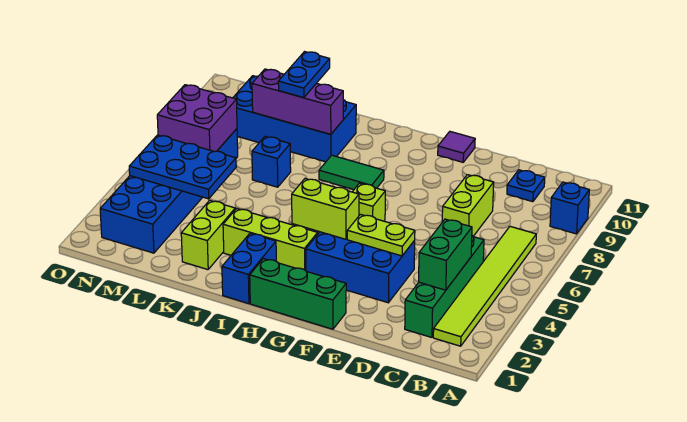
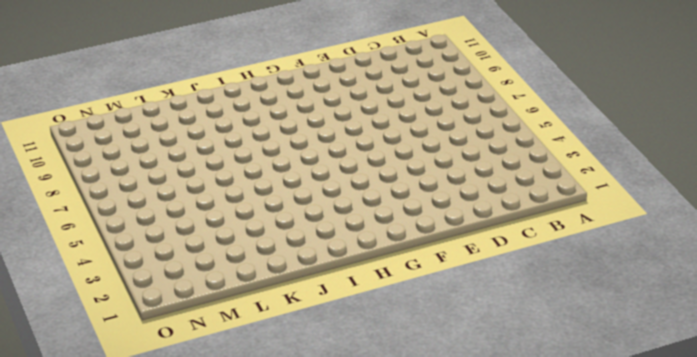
none -> blue brick A9 level 1
none -> lime tile B2:B7 level 1
none -> green brick C2:C5 level 1

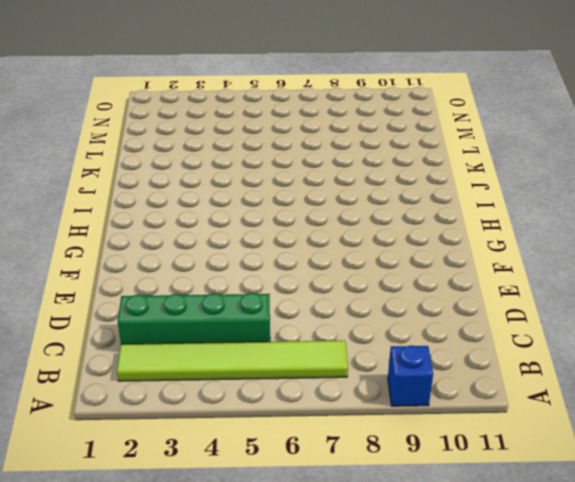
none -> blue plate C10 level 1
none -> lime brick D7:D8 level 1
none -> blue brick E3:G4 level 1

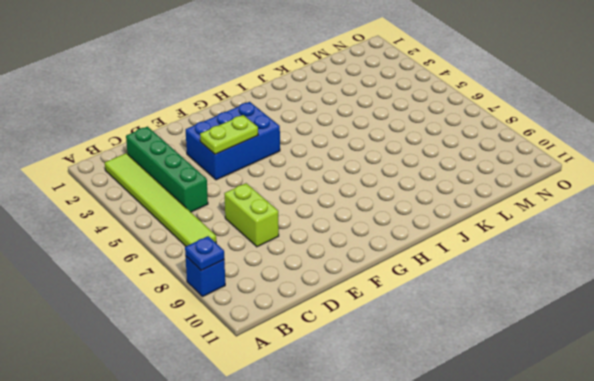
blue plate A9 level 2 -> blue plate C10 level 1
none -> green brick F1:H1 level 1
none -> purple tile F11 level 1
none -> lime brick G6 level 1

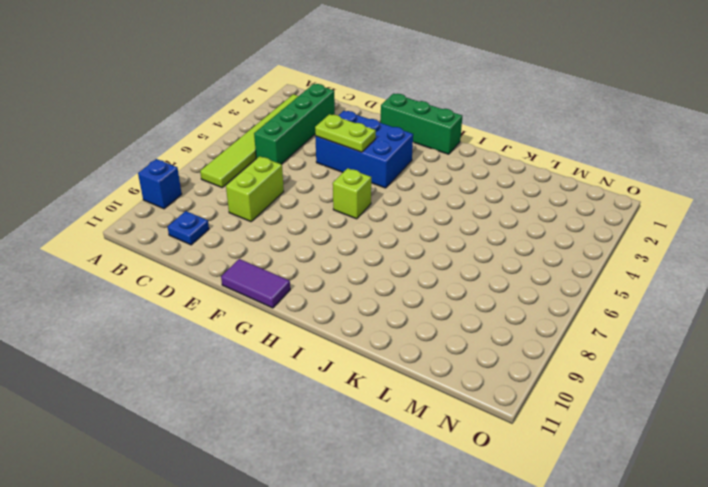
purple tile F11:G11 level 1 -> purple tile F11 level 1
none -> lime brick H3:J3 level 1
none -> green tile H8:I8 level 1
none -> blue brick I1:I2 level 1

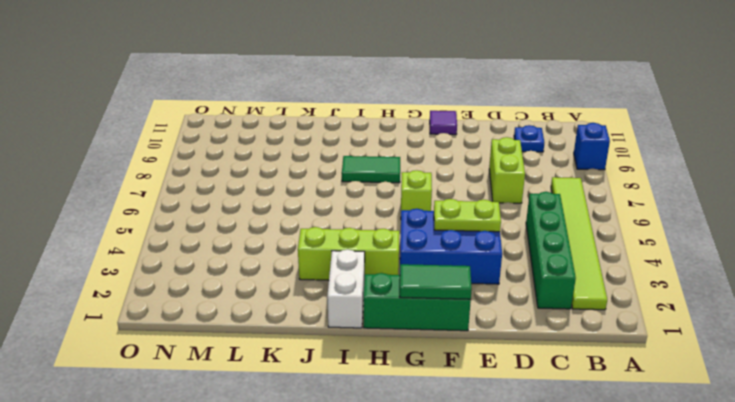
green tile F1:G1 level 2 -> none
white brick I1:I2 level 1 -> blue brick I1:I2 level 1
none -> blue brick J9:M10 level 1
none -> lime brick K2:K3 level 1
none -> blue brick K7 level 1

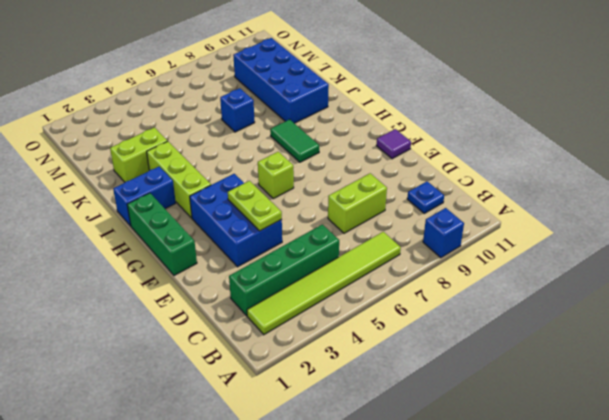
none -> blue brick M2:N7 level 1
none -> green brick C3:C4 level 2
none -> lime brick G4:H4 level 2

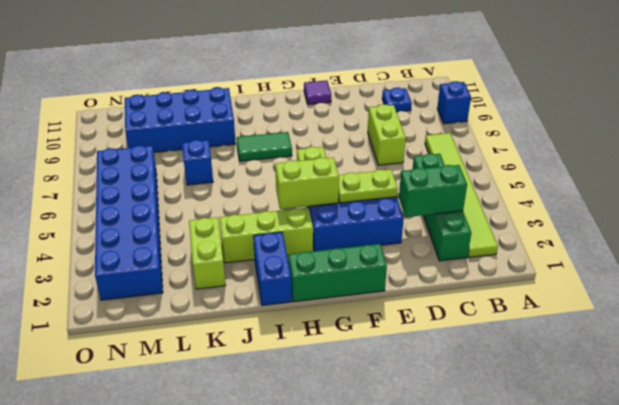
green brick C3:D3 level 2 -> green brick C3:C4 level 2
none -> purple brick J9:L9 level 2
none -> blue plate L4:N5 level 2
none -> purple brick M6:N7 level 2

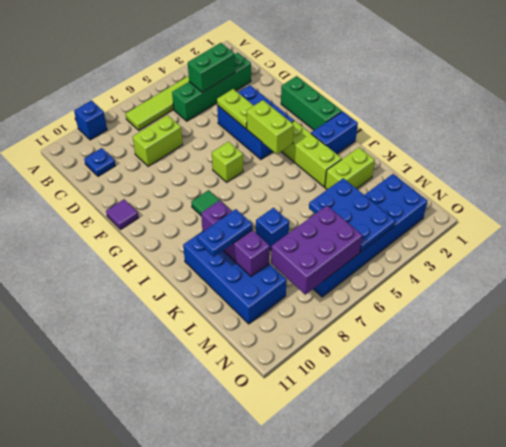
purple brick M6:N8 level 2 -> purple brick M6:N7 level 2

